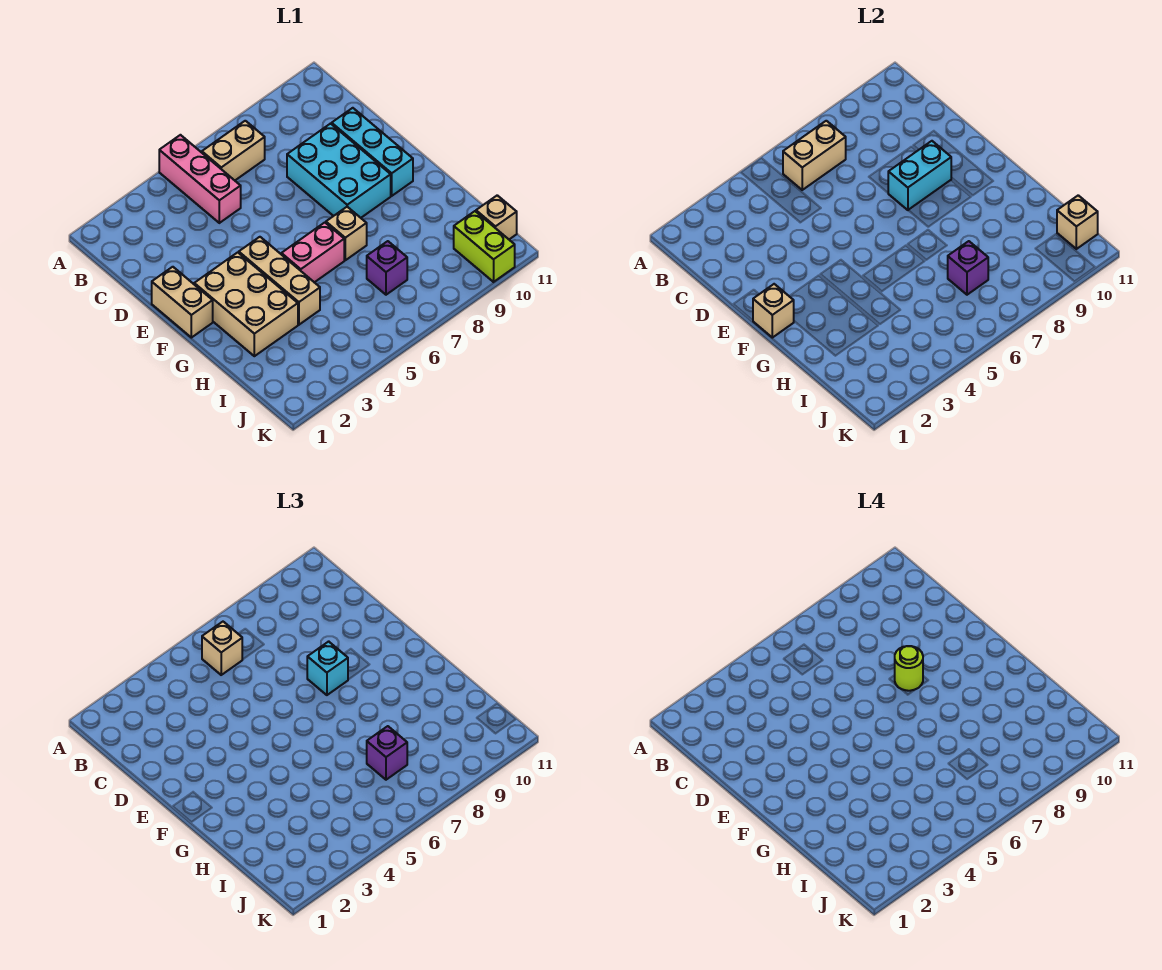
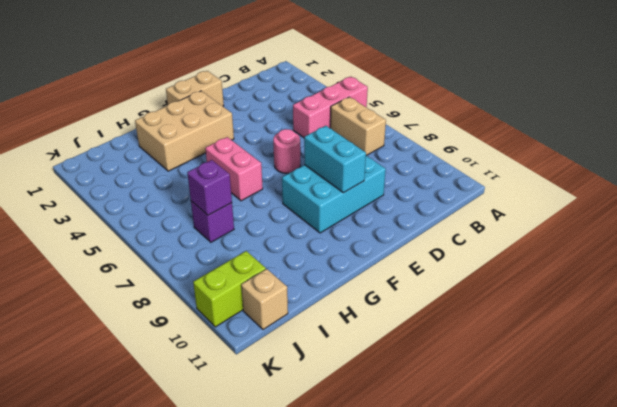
pink round brick E6 level 1 -> none
none -> cyan brick D10:F10 level 1
none -> tan brick F4:H4 level 1
none -> tan brick G7 level 1

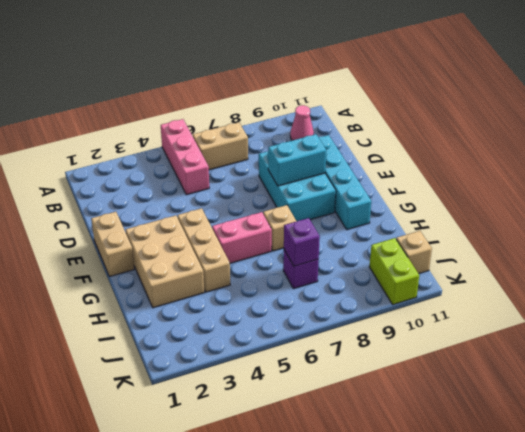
pink cone B10 level 1 -> none
cyan brick D10:G10 level 1 -> cyan brick D10:F10 level 1
none -> tan brick B6:B7 level 2
none -> tan brick F1 level 2
none -> tan brick J11 level 2

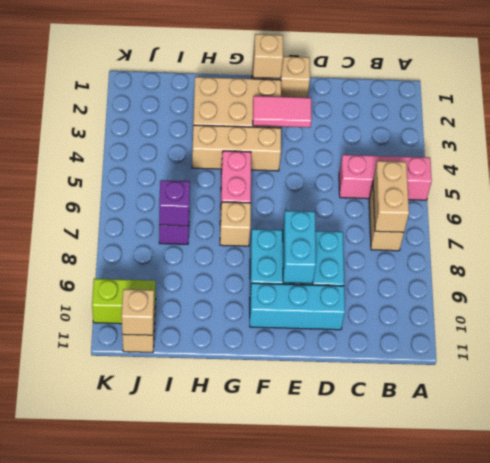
pink tile E3:F3 level 2 -> none
none -> tan brick B6 level 3
none -> cyan brick E8 level 3
none -> purple brick I7 level 3

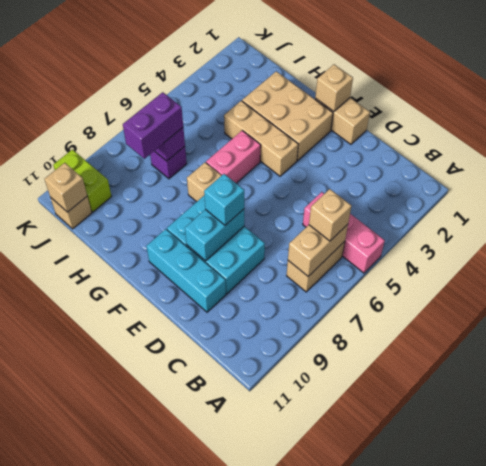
purple brick I7:I8 level 3 -> purple brick I7 level 3
none -> lime round brick E8 level 4

